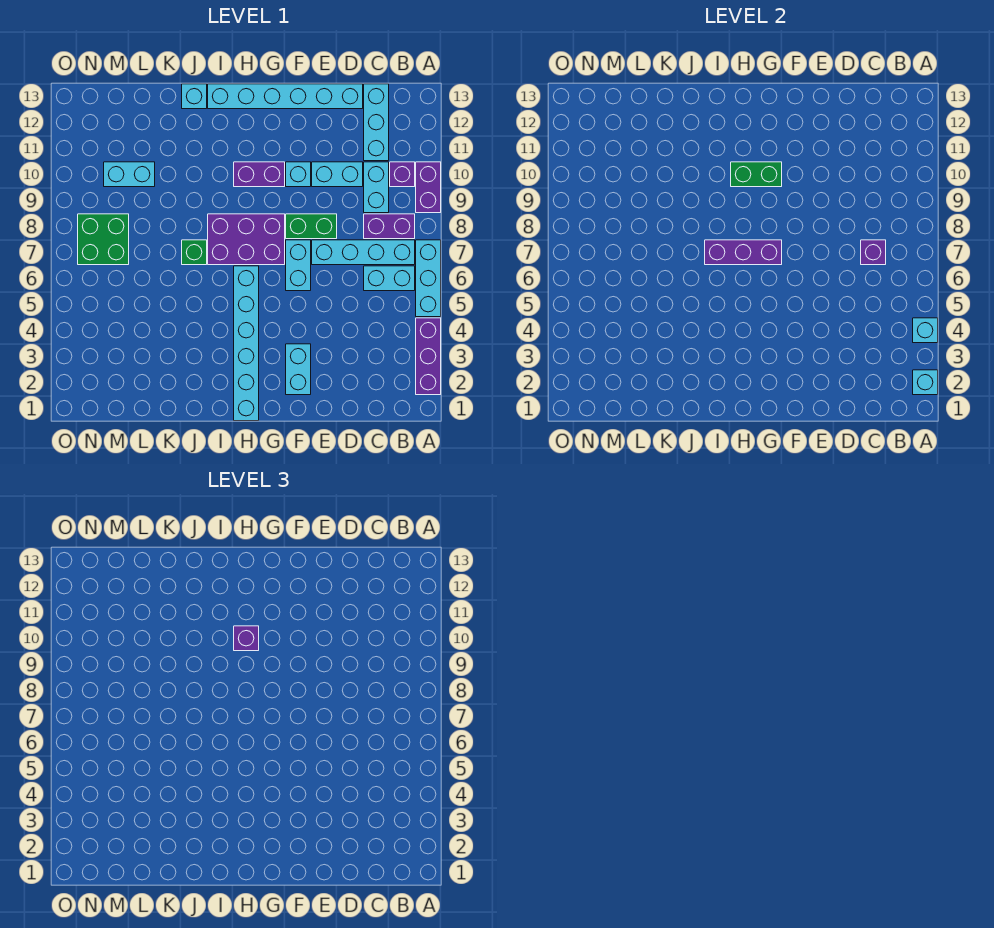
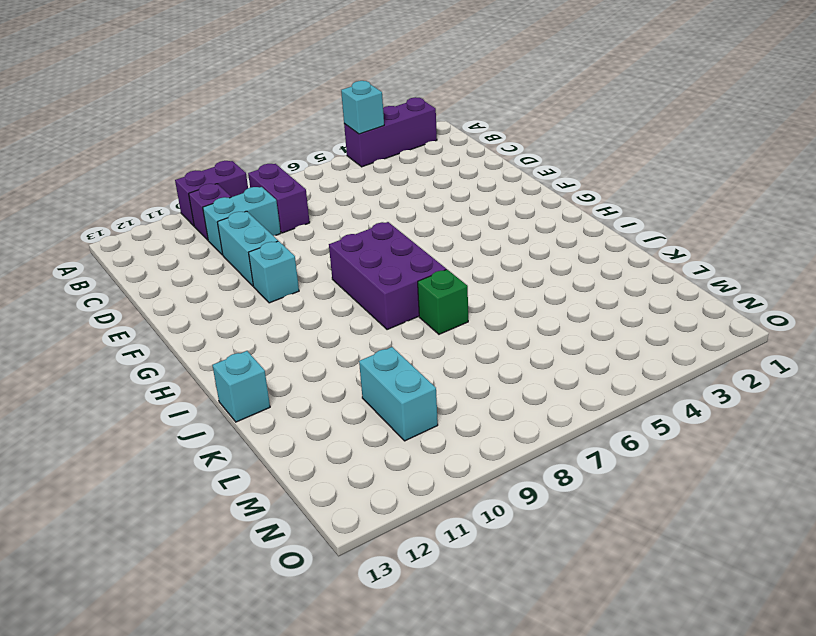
none -> cyan brick A5:A7 level 1
none -> cyan brick B6:C6 level 1
none -> cyan brick B7:E7 level 1

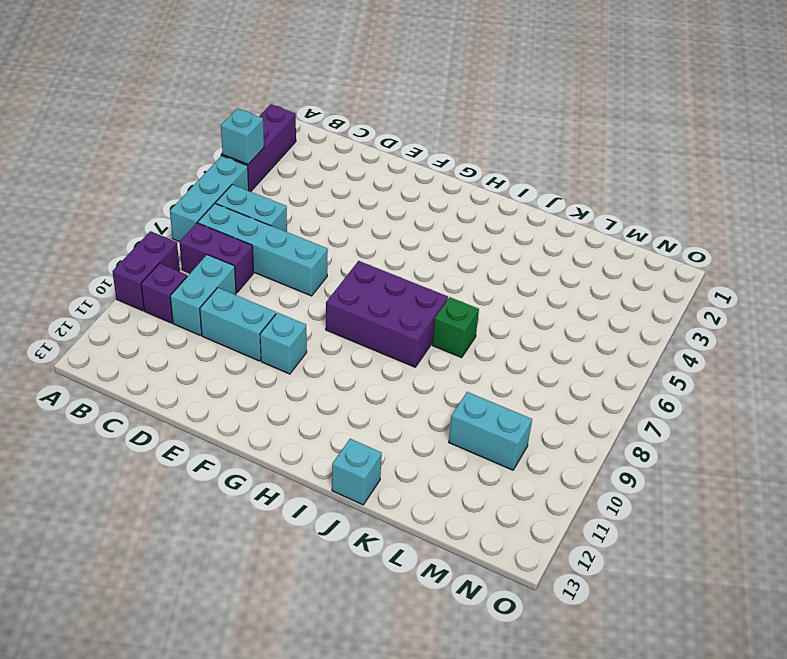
none -> cyan brick C11:C13 level 1
none -> cyan brick D13:I13 level 1
none -> green brick E8:F8 level 1

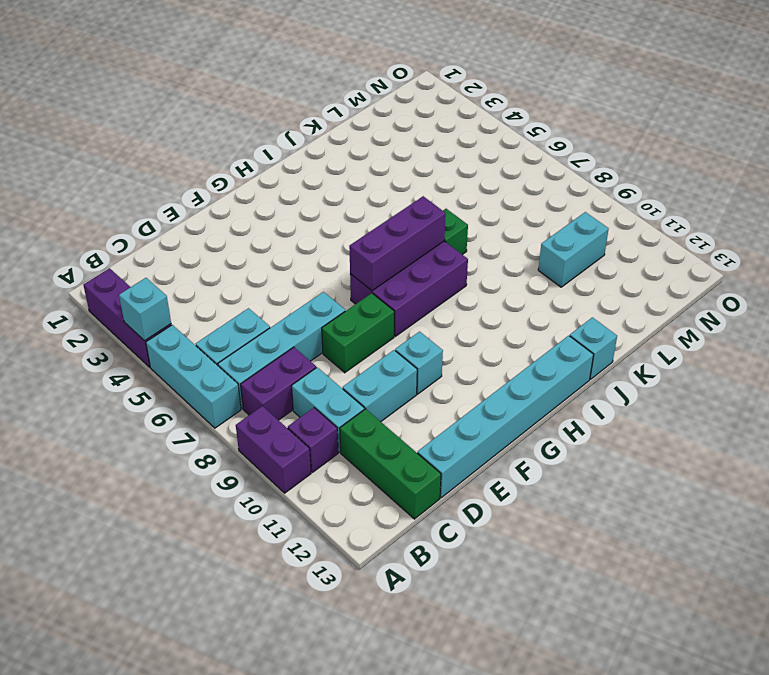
green brick C11:C13 level 1 -> cyan brick C11:C13 level 1
none -> cyan brick F2:F3 level 1
none -> cyan brick F6:F7 level 1
none -> purple brick G10:H10 level 1

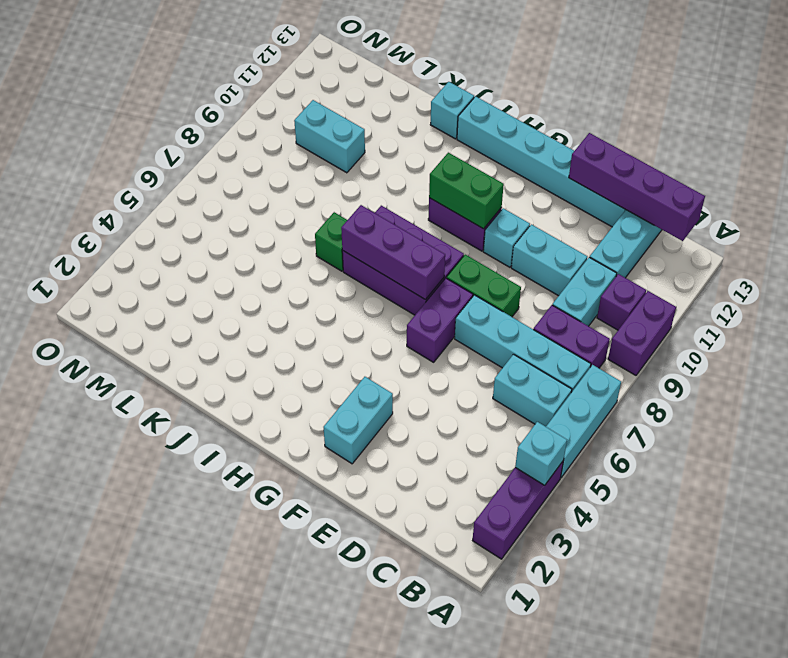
purple brick B13:E13 level 2 -> none
purple brick F6:F7 level 1 -> cyan brick F6:F7 level 1
none -> cyan brick H1:H6 level 1
none -> green brick M7:N8 level 1
none -> cyan brick A2 level 2

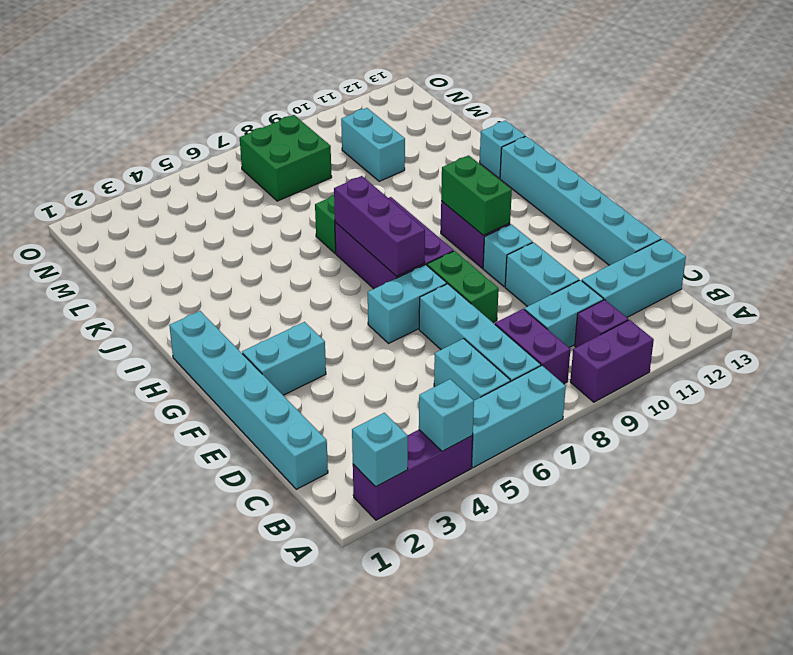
cyan brick C1:H1 level 1 -> cyan brick H1:H6 level 1
none -> purple brick C7 level 2
none -> purple brick H10 level 3

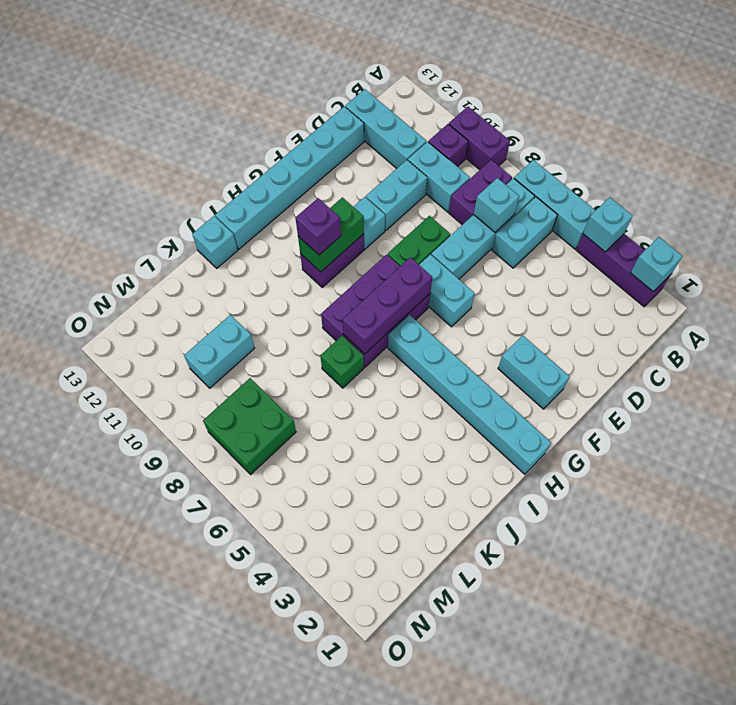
cyan brick C7 level 2 -> purple brick C7 level 2

